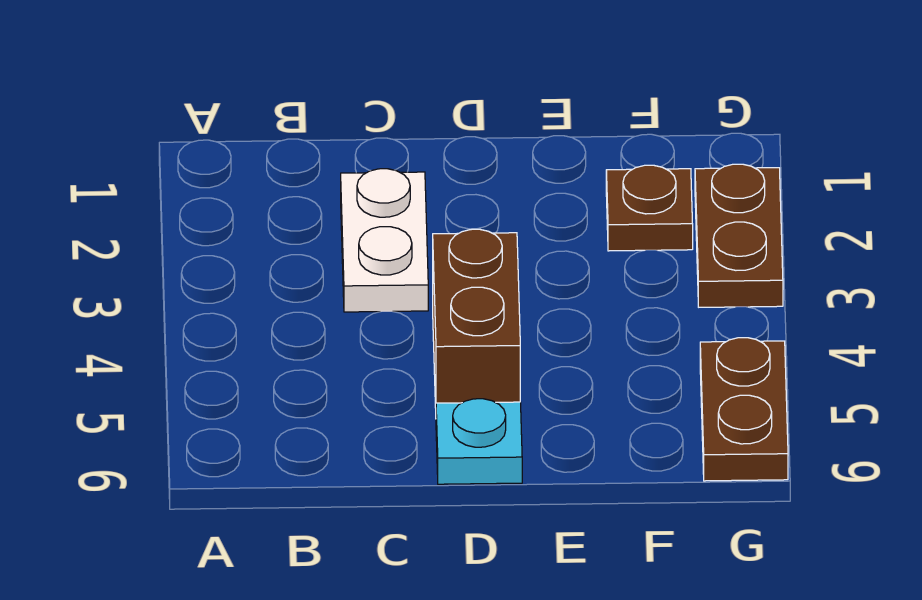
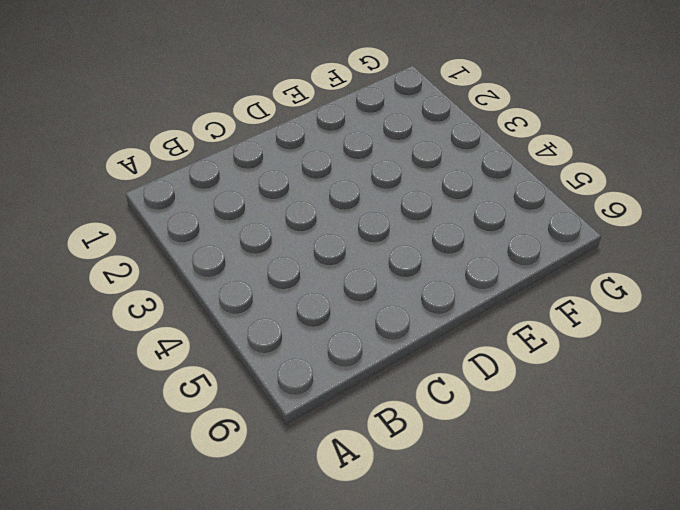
none -> white plate C2:C3 level 1
none -> brown brick D4:D5 level 1

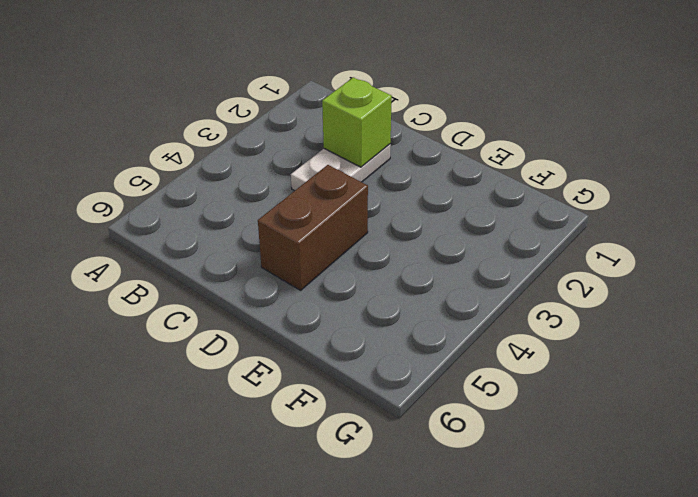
lime brick C2 level 2 -> none
none -> cyan plate D6 level 1
none -> brown plate F2 level 1

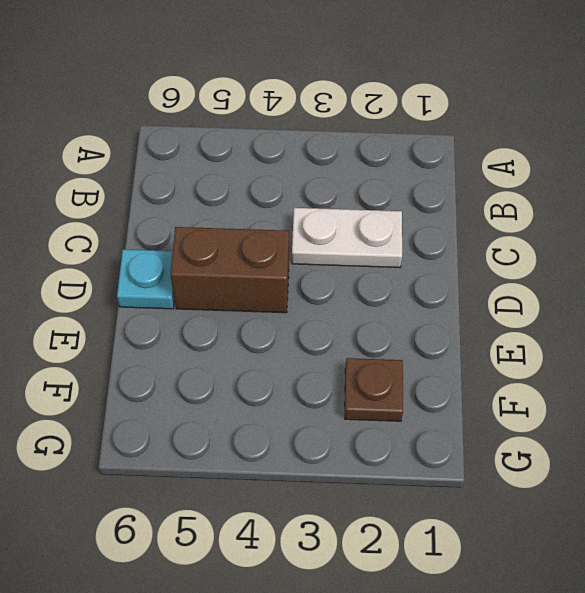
none -> brown plate G2:G3 level 1
none -> brown plate G5:G6 level 1

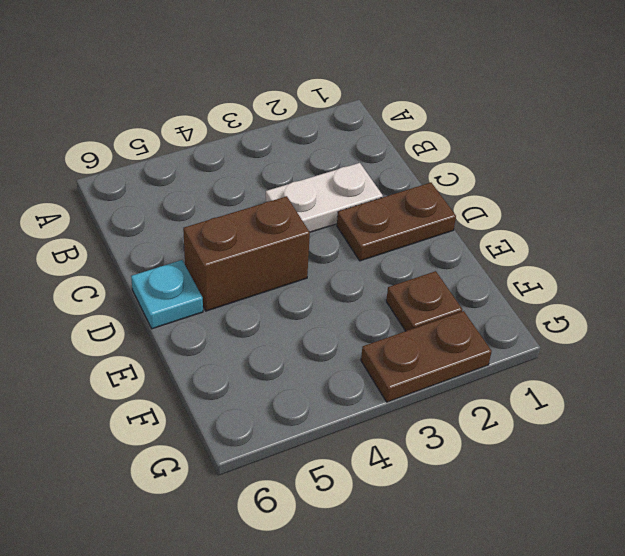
brown plate D1:D2 level 1 -> brown plate G5:G6 level 1

